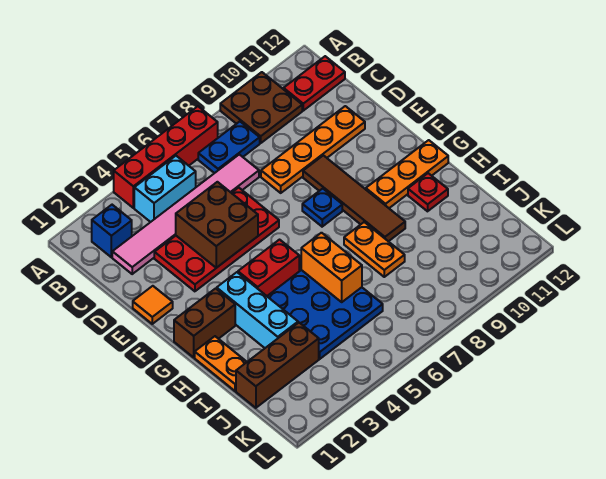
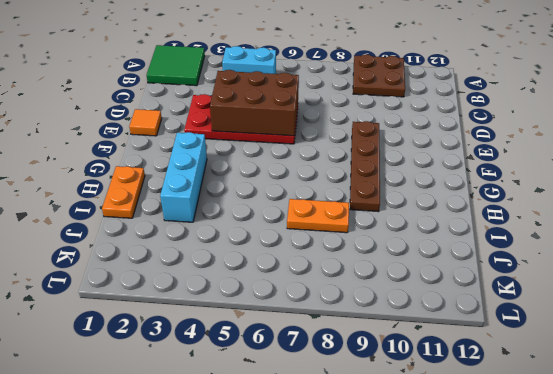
green tile A1:B2 level 1 -> blue brick B2 level 1
brown brick D4:E6 level 2 -> brown brick D4:E5 level 2
brown plate E9:H9 level 1 -> brown tile E9:H9 level 1
orange plate I7:I8 level 1 -> orange plate H8:I8 level 1
none -> red brick A4:A7 level 1
none -> blue plate B7:B8 level 1
none -> red plate B11:B12 level 1

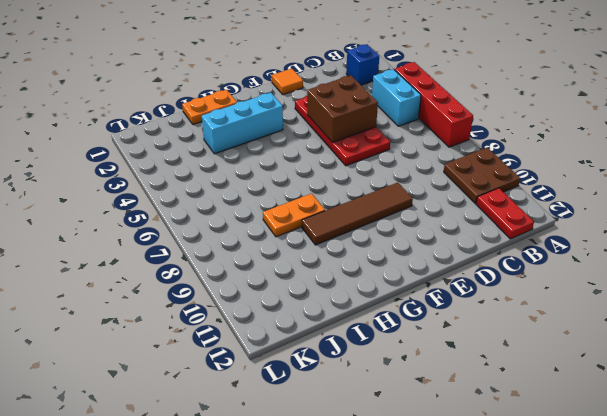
none -> blue plate B7:B8 level 1
none -> pink tile C2:C7 level 1
none -> orange plate D8:D11 level 1

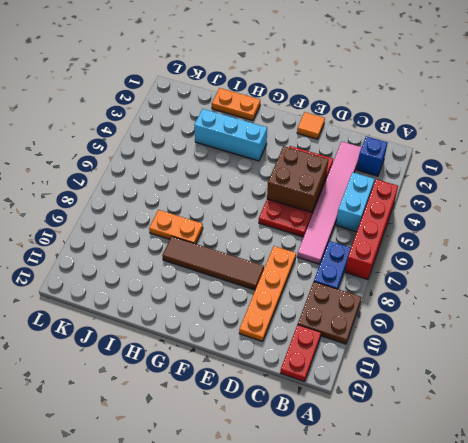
none -> blue plate F8 level 1
none -> brown brick G1:G2 level 1
none -> red brick G4:G5 level 1

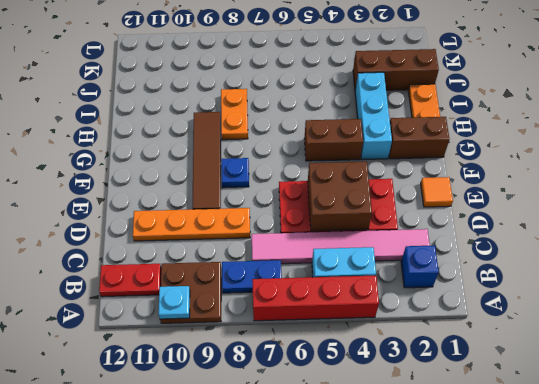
cyan plate A10 level 2 -> none
brown brick G4:G5 level 1 -> red brick G4:G5 level 1
none -> orange plate G10:G12 level 1
none -> blue plate H4:J6 level 1
none -> red plate H11 level 1

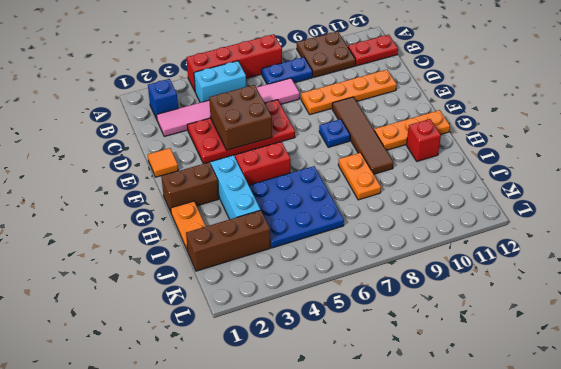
red brick H11 level 1 -> red plate H11 level 1
none -> orange brick H6:I6 level 2

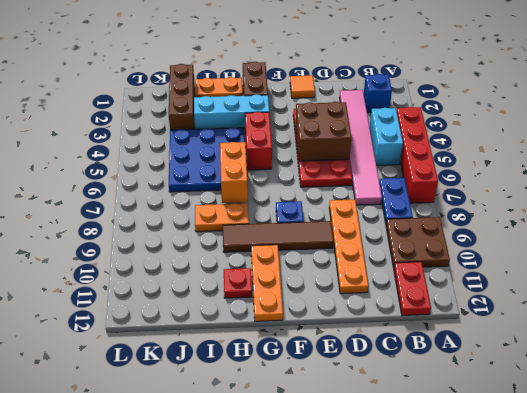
orange brick H6:H7 level 2 -> orange brick H6:I6 level 2

